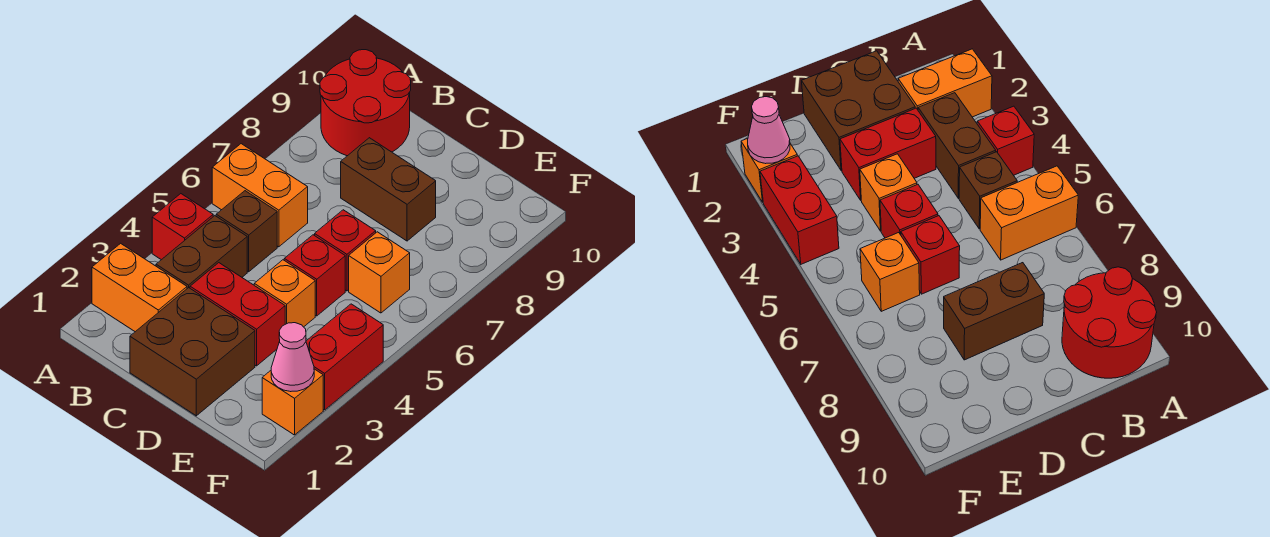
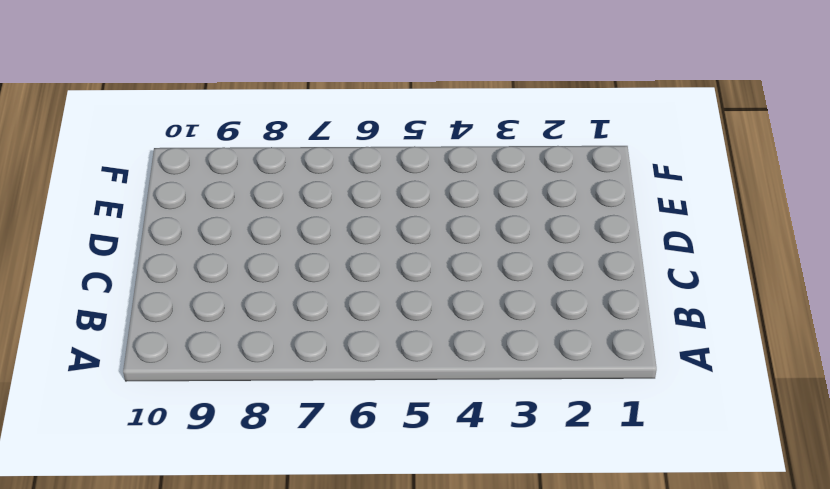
none -> orange brick A2:B2 level 1
none -> red brick A4 level 1
none -> orange brick A6:B6 level 1

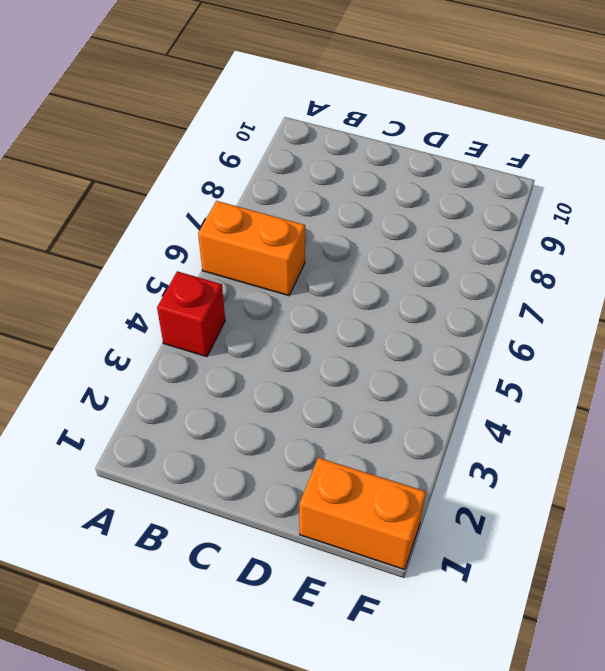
orange brick E1:F1 level 1 -> orange brick A2:B2 level 1
none -> red round brick A9:B10 level 1
none -> brown brick B3:B4 level 1
none -> brown brick B5 level 1

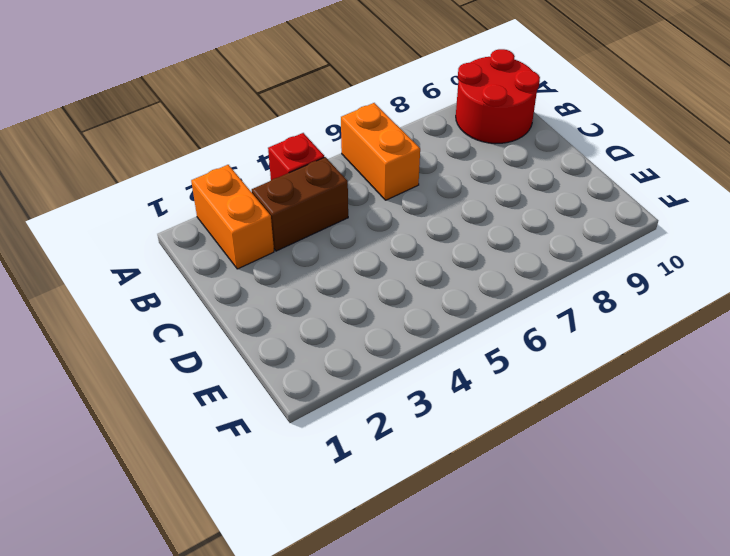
none -> brown brick B5 level 1
none -> brown brick C1:D2 level 1
none -> red brick C3:D3 level 1

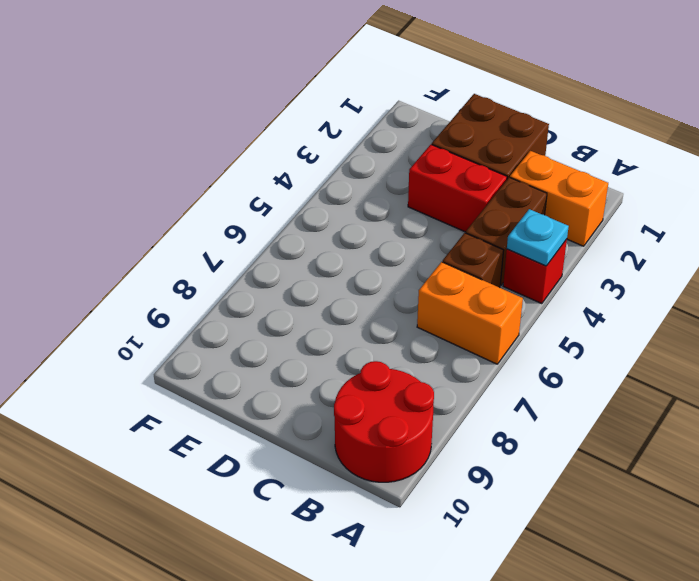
cyan plate A4 level 2 -> none
none -> brown brick C8:D8 level 1
none -> orange brick D4 level 1
none -> red brick D5 level 1

